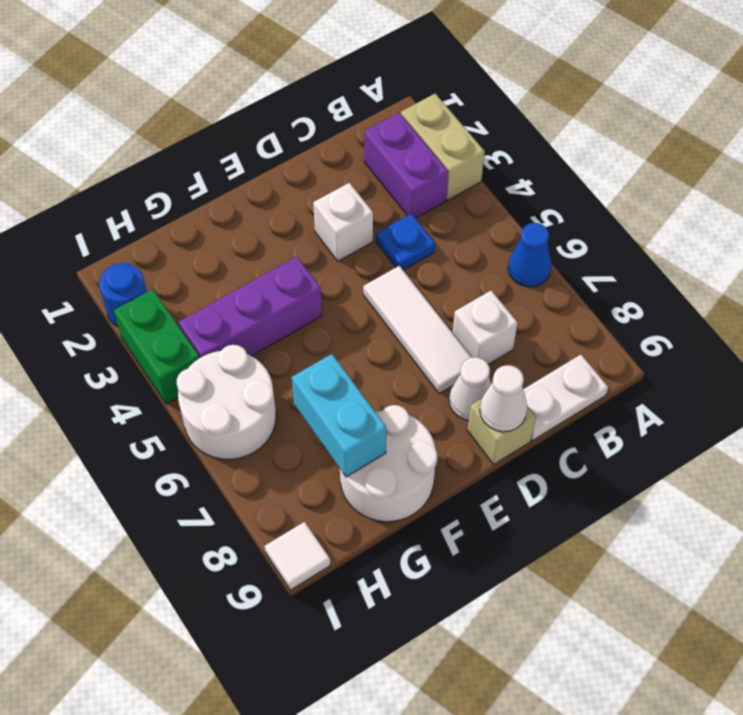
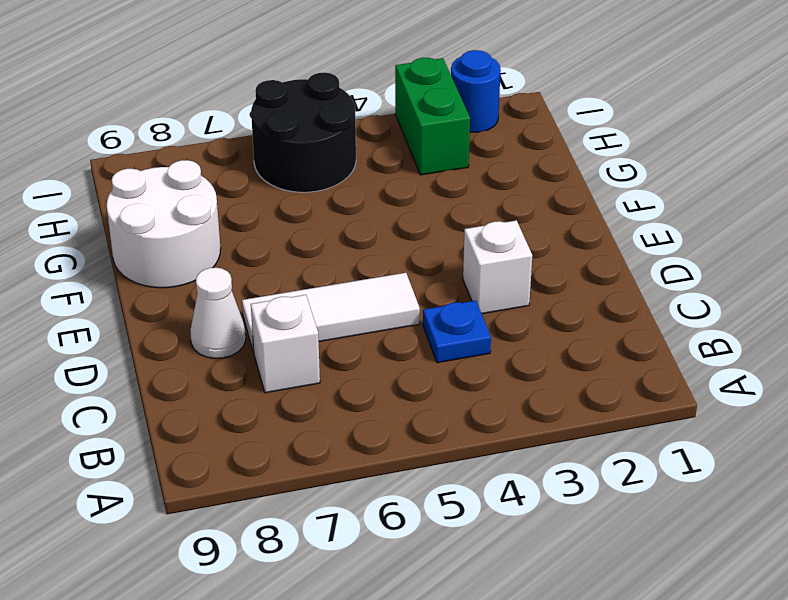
green brick H3:I3 level 1 -> green brick I3:I4 level 1
black round brick H5:I6 level 1 -> white round brick H5:I6 level 1
none -> tan brick A2:A3 level 1
none -> blue cone A6 level 1
none -> purple brick B2:B3 level 1

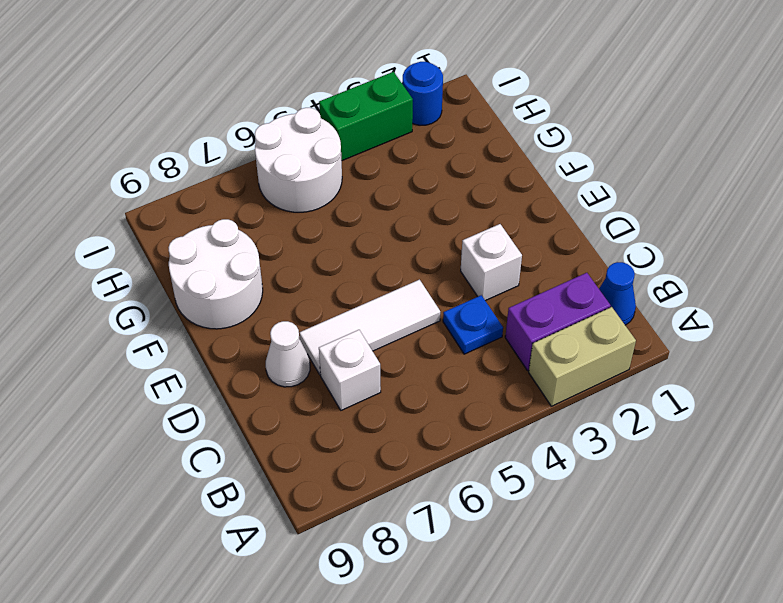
blue cone B1 level 1 -> blue cone A6 level 1
none -> white plate B9:C9 level 1
none -> tan brick D9 level 1
none -> purple brick F4:H4 level 1

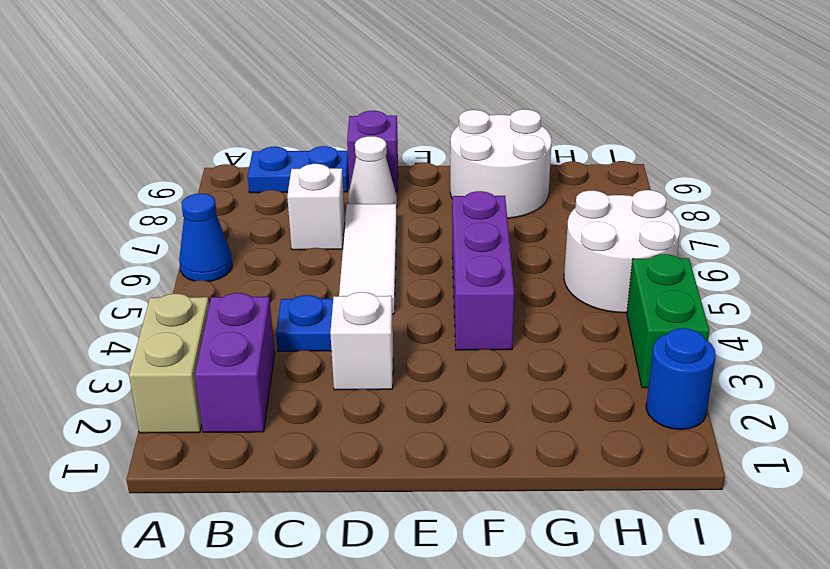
blue plate B9:C9 level 1 -> white plate B9:C9 level 1
purple brick D9 level 1 -> tan brick D9 level 1
purple brick F4:F6 level 1 -> purple brick F4:H4 level 1
none -> white tile I9 level 1
none -> white cone D9 level 2
none -> cyan brick G7:G8 level 2

